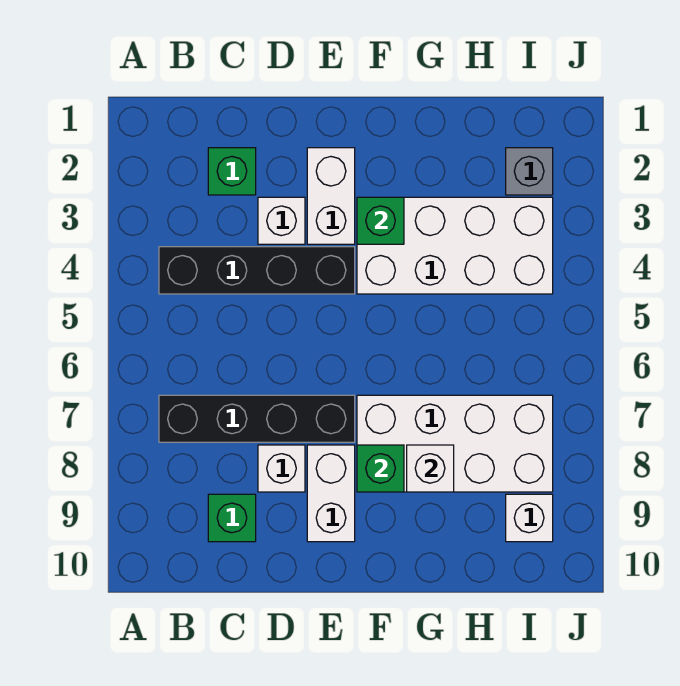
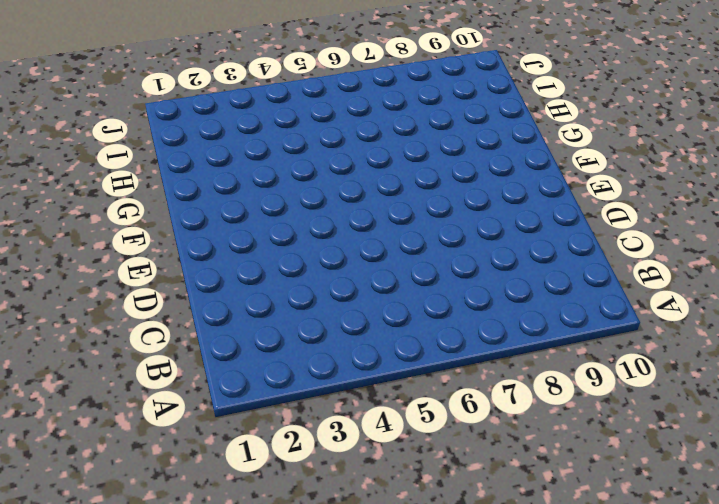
none -> black brick B4:E4 level 1
none -> black brick B7:E7 level 1
none -> green brick C2 level 1

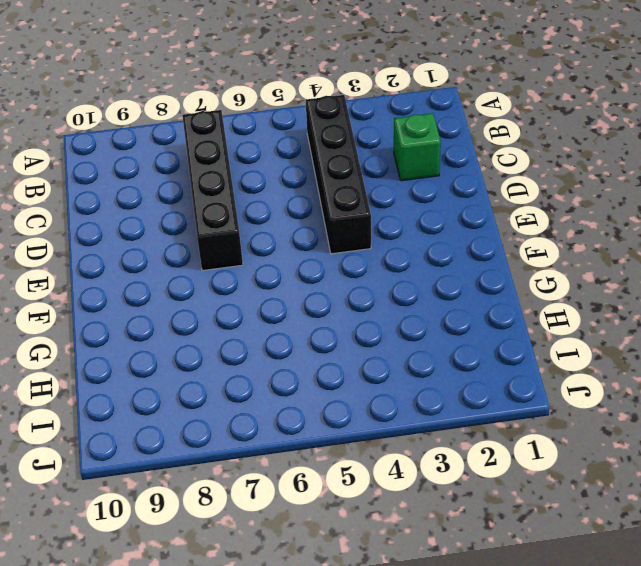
none -> green brick C9 level 1
none -> white brick D3 level 1
none -> white brick D8 level 1

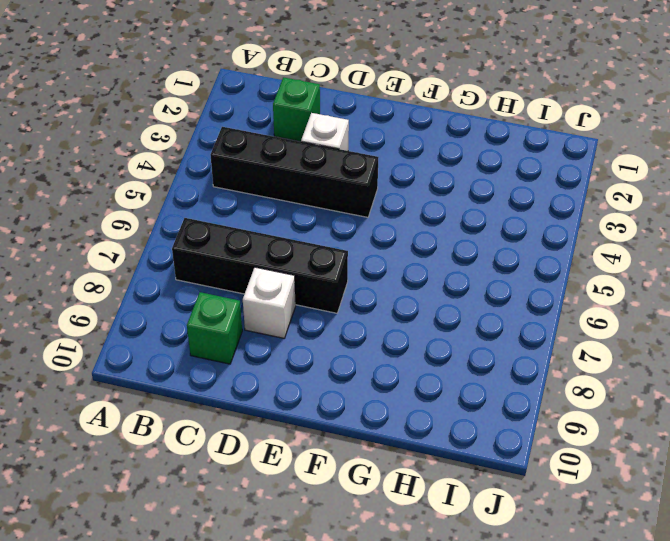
none -> white brick E2:E3 level 1
none -> white brick E8:E9 level 1
none -> white brick F3:I4 level 1

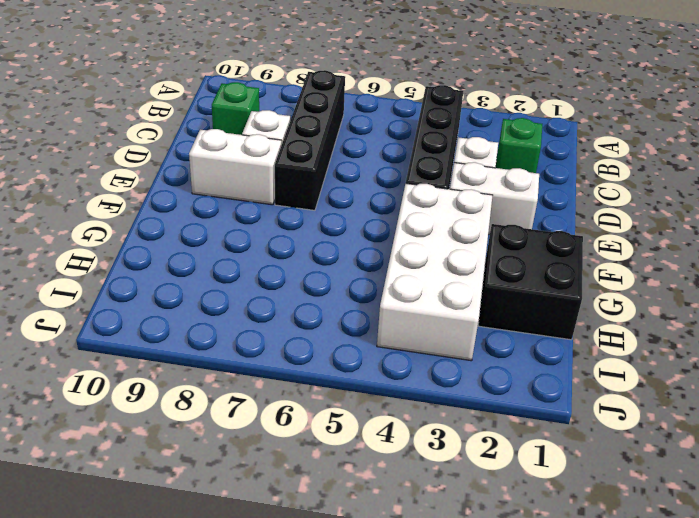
black brick G1:H2 level 1 -> none
none -> white brick F7:I8 level 1
none -> grey brick I2 level 1
none -> white brick I9 level 1

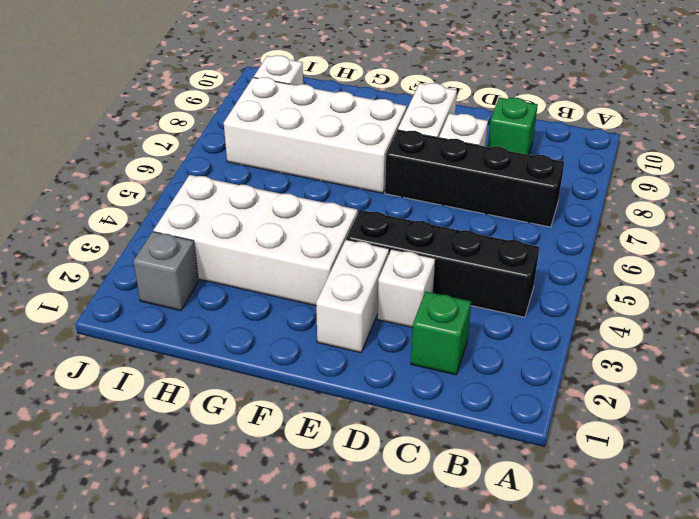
none -> green brick F3 level 2
none -> green brick F8 level 2
none -> white brick G8 level 2

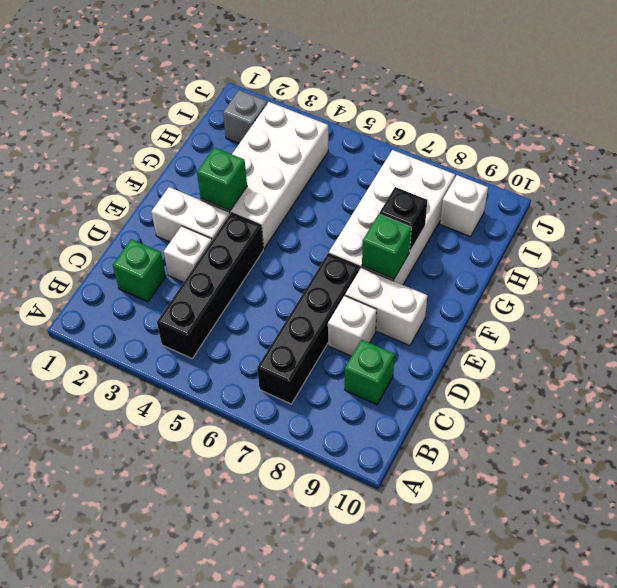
black brick G8 level 2 -> white brick G8 level 2

